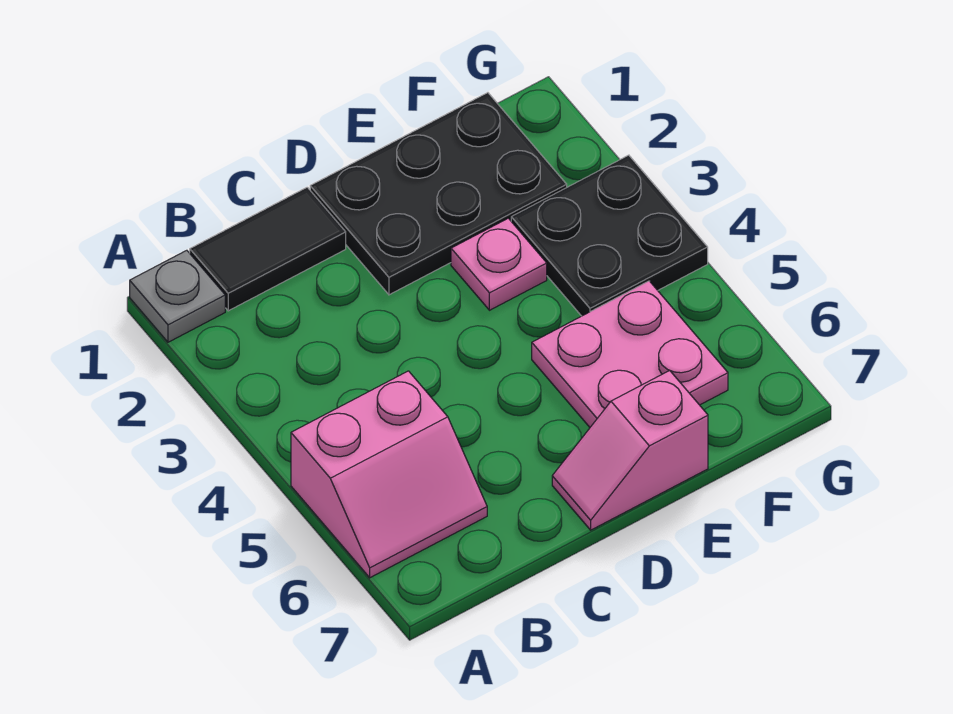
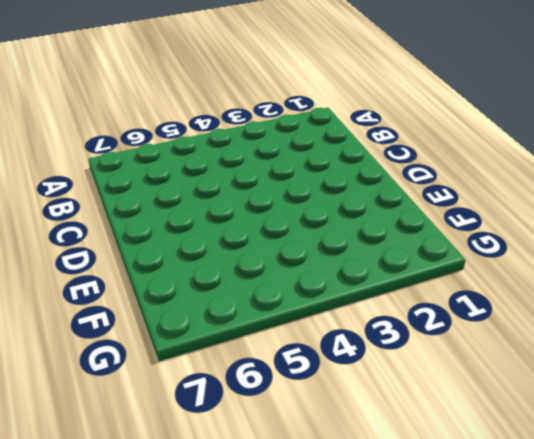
none -> grey plate A1 level 1
none -> pink slope A5:B6 level 1 top 5

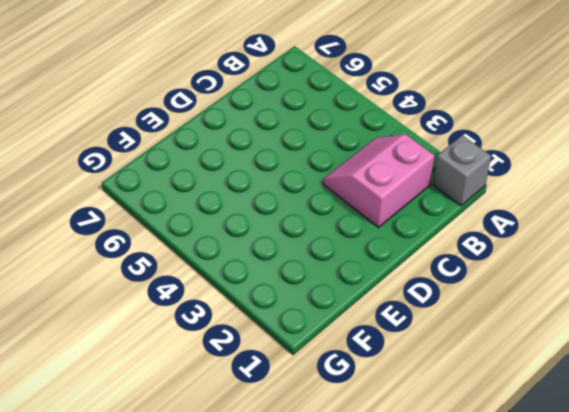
grey brick A1 level 1 -> grey plate A1 level 1
pink slope B2:C3 level 1 top 2 -> pink slope A5:B6 level 1 top 5
none -> black tile B1:C1 level 1
none -> black plate D1:F2 level 1

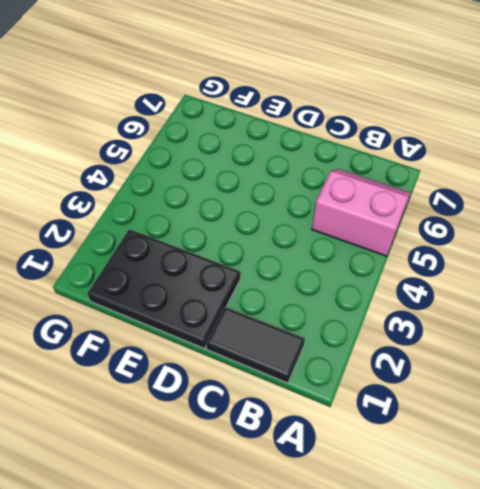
none -> grey plate A1 level 1
none -> pink slope D7:E7 level 1 top E

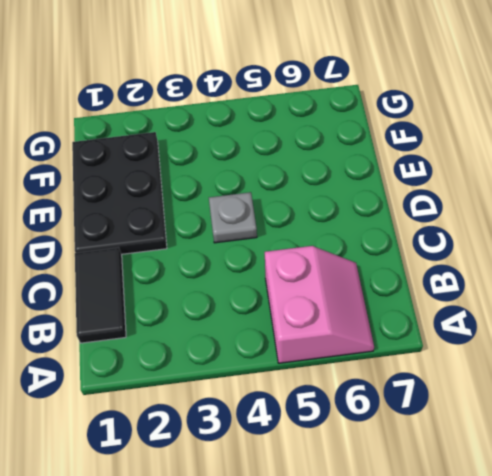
grey plate D4 level 1 -> grey plate A1 level 1
none -> pink slope D7:E7 level 1 top E
none -> pink plate E3 level 1

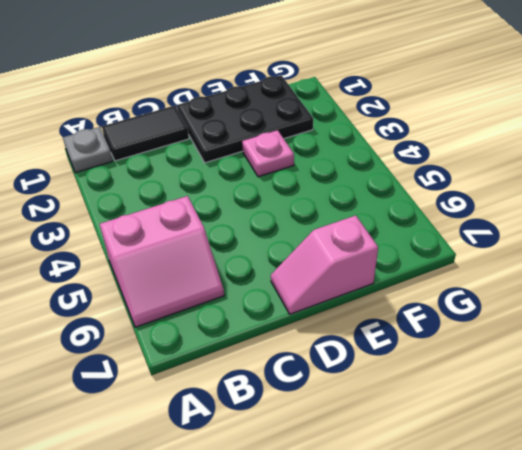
none -> pink plate E5:F6 level 1
none -> black plate F3:G4 level 1

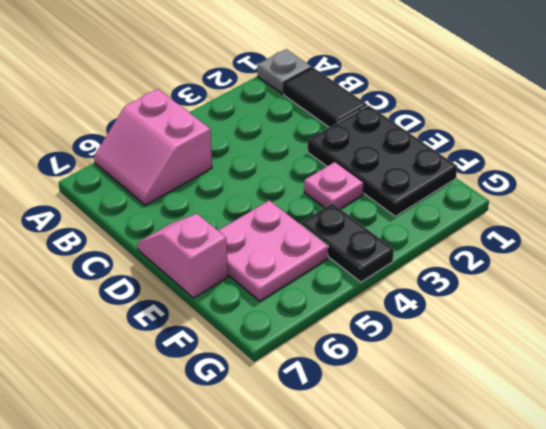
black plate F4:G4 level 1 -> black plate F3:G4 level 1

